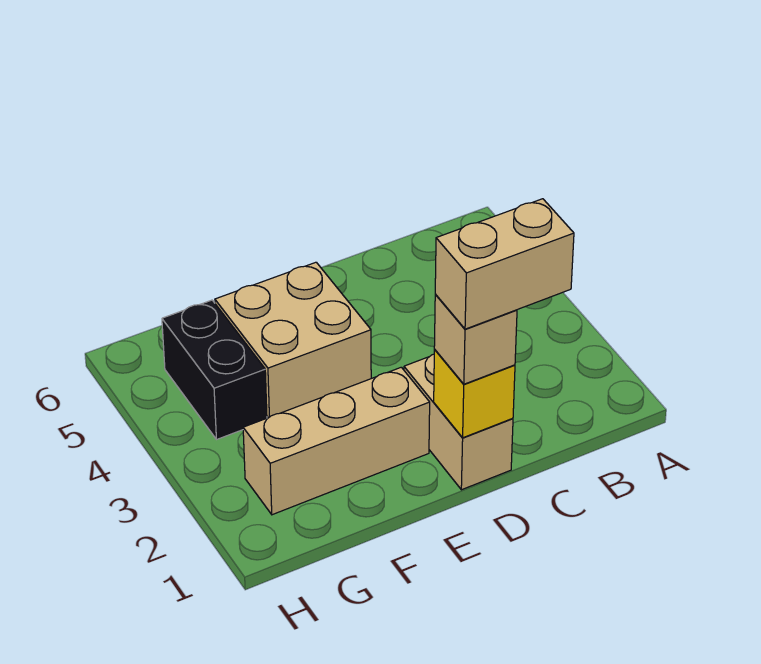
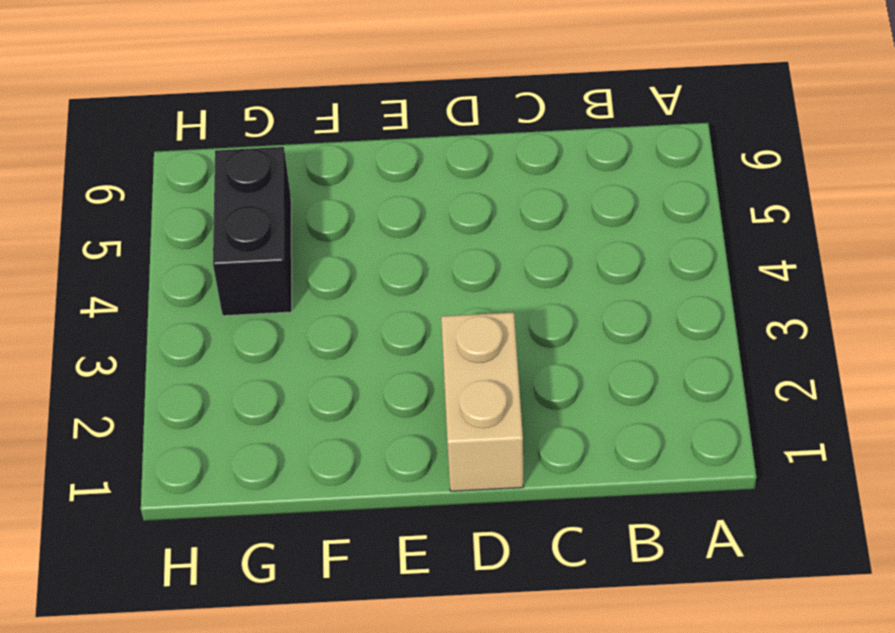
none -> tan brick E2:G2 level 1
none -> tan brick E4:F5 level 1

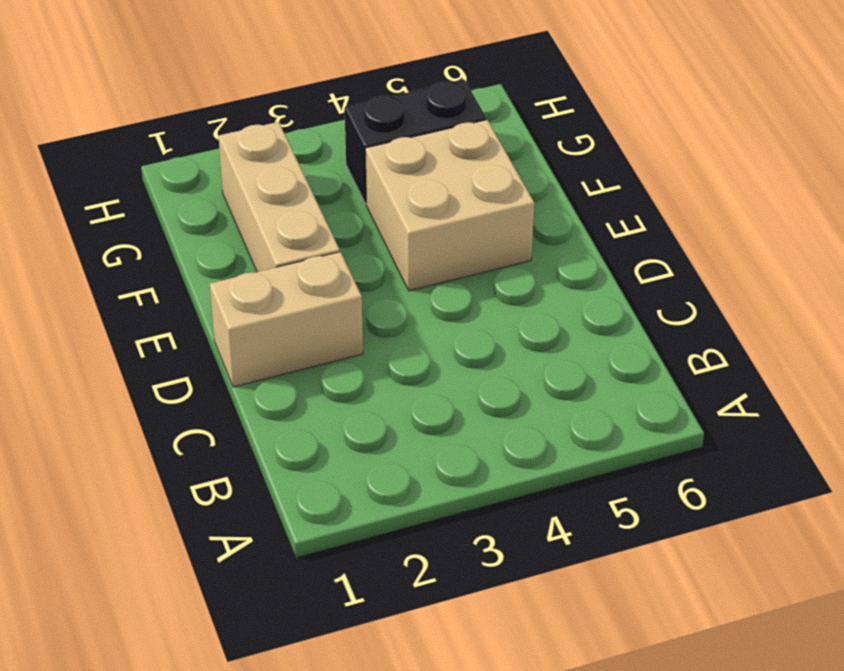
none -> yellow brick D1 level 2
none -> tan brick D1 level 3

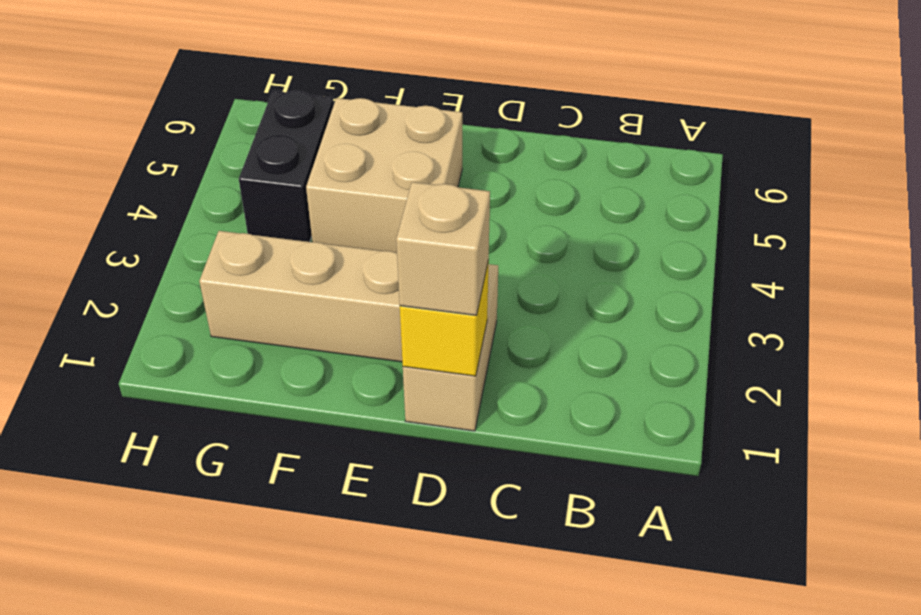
none -> tan brick C1:D1 level 4

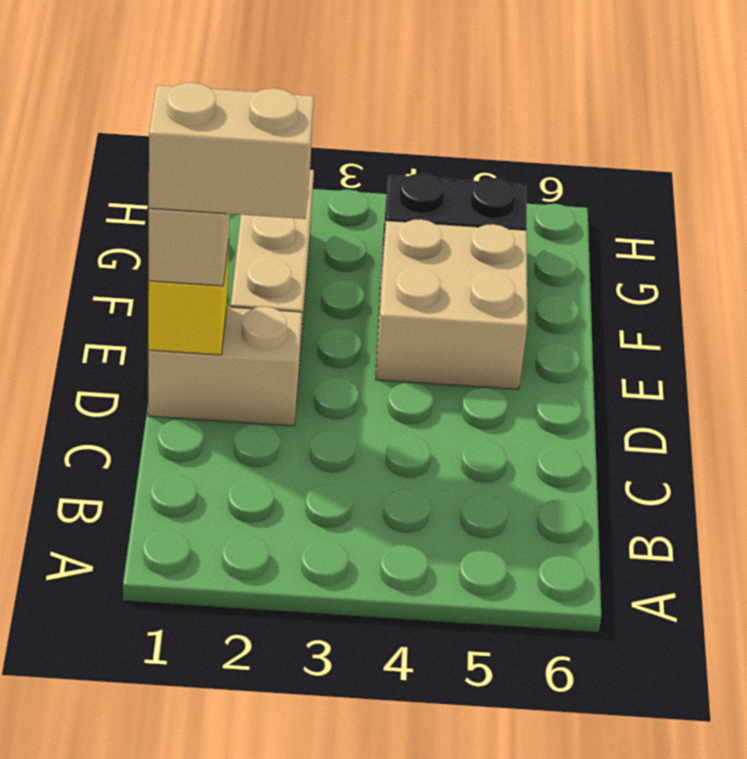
tan brick D1:D2 level 4 -> tan brick C1:D1 level 4

